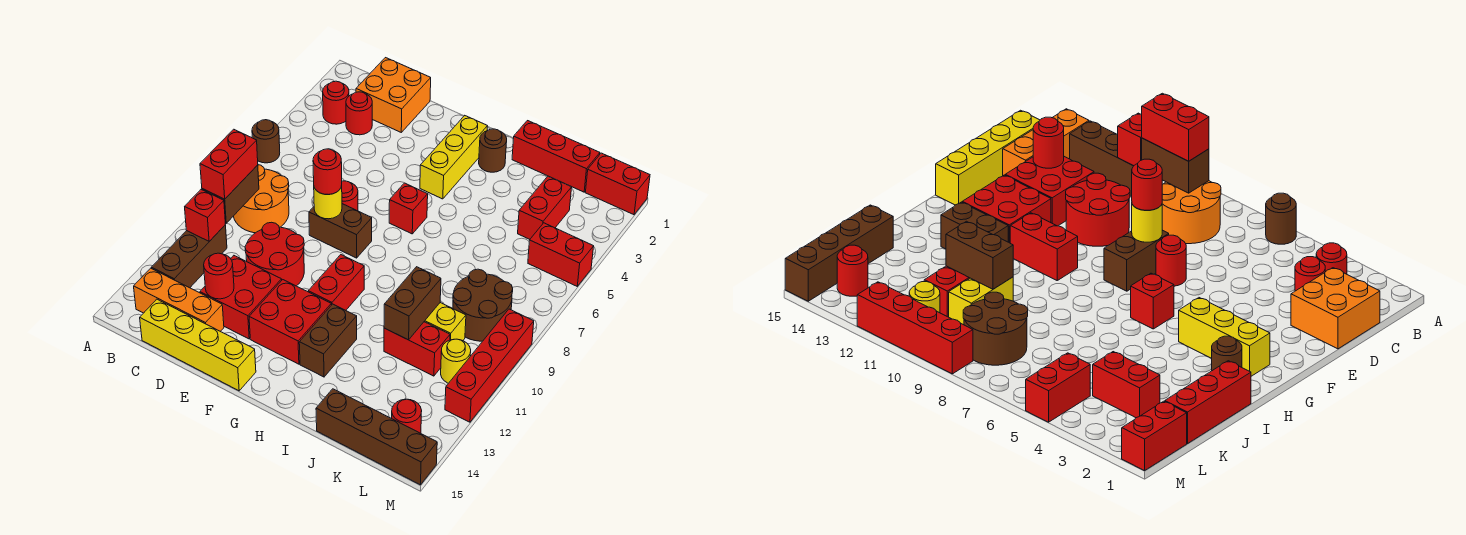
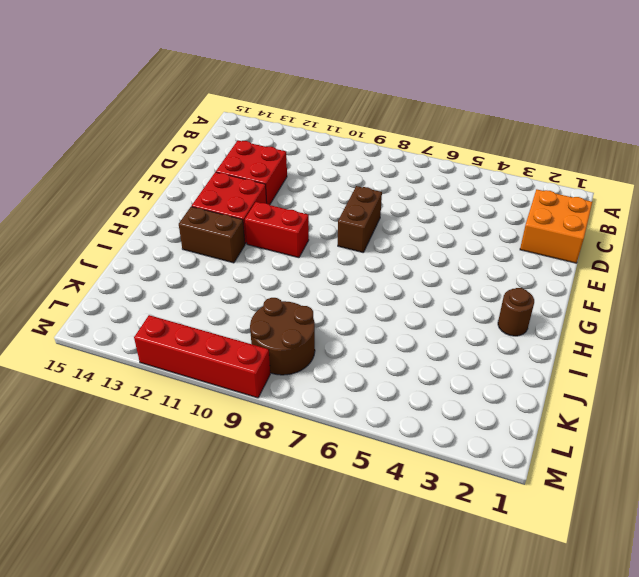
none -> brown round brick A6 level 1
none -> red round brick B3 level 1
none -> orange round brick B8:C9 level 1
none -> brown brick B11:B13 level 1

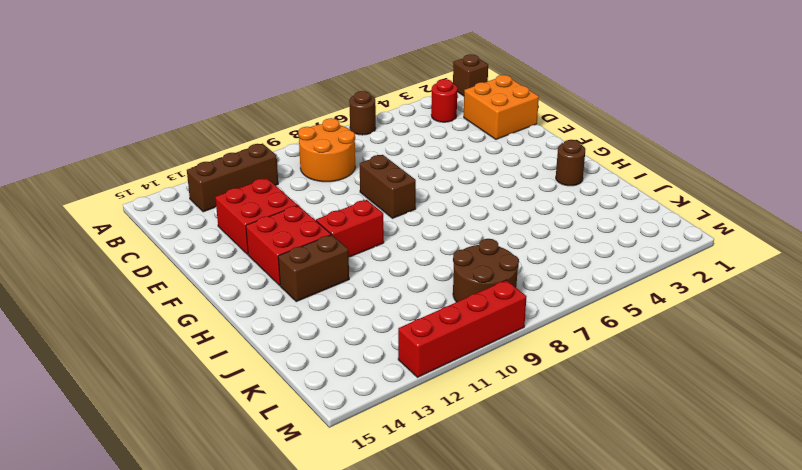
brown brick A1 level 1 -> none
none -> orange brick B14:D14 level 1
none -> red round brick C3 level 1
none -> yellow brick C15:F15 level 1
none -> red round brick D10:E11 level 1

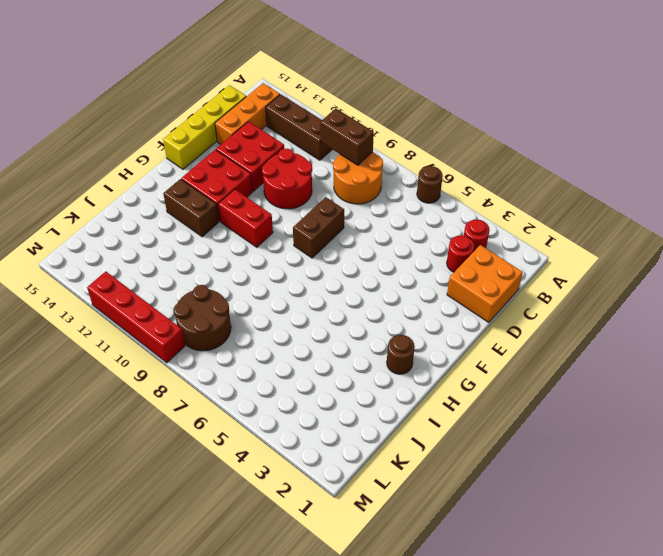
none -> red round brick E7 level 1
none -> yellow brick G2:G4 level 1
none -> red brick G6 level 1
none -> red brick I1:K1 level 1

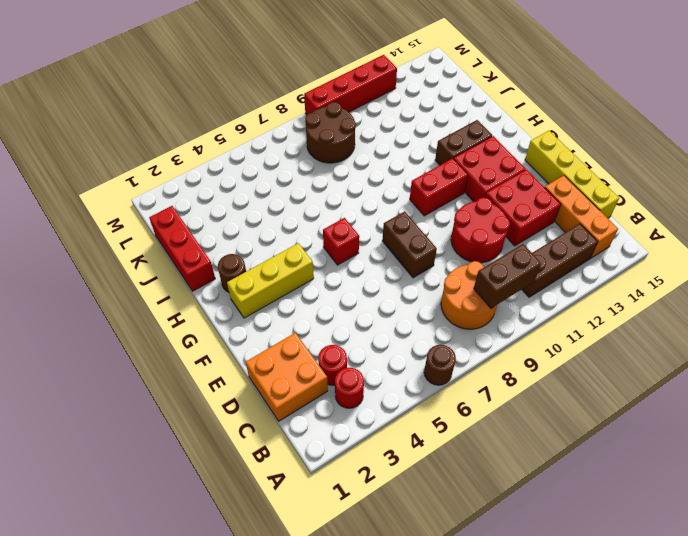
none -> red round brick E7 level 1
none -> yellow brick J10:K10 level 1
none -> red brick J11:K11 level 1
none -> brown brick J15:M15 level 1

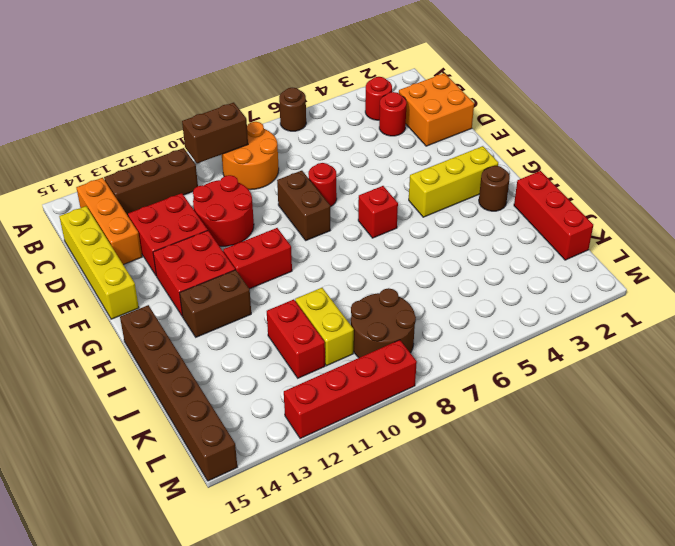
brown brick H15:M15 level 1 -> brown brick J15:M15 level 1
none -> red brick K3:K4 level 1
none -> red brick L1:M1 level 1
none -> red brick L5:M5 level 1
none -> yellow round brick L11 level 1

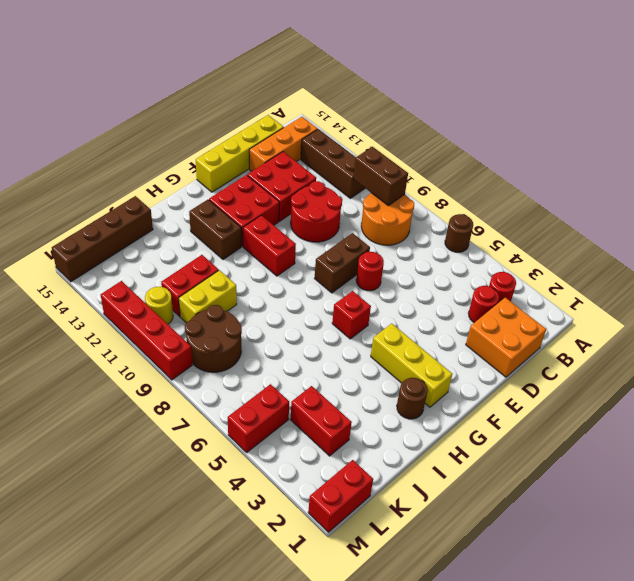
none -> red brick I1:K1 level 1
none -> red round brick L14 level 1
none -> red brick B11 level 2
none -> red round brick D13 level 2

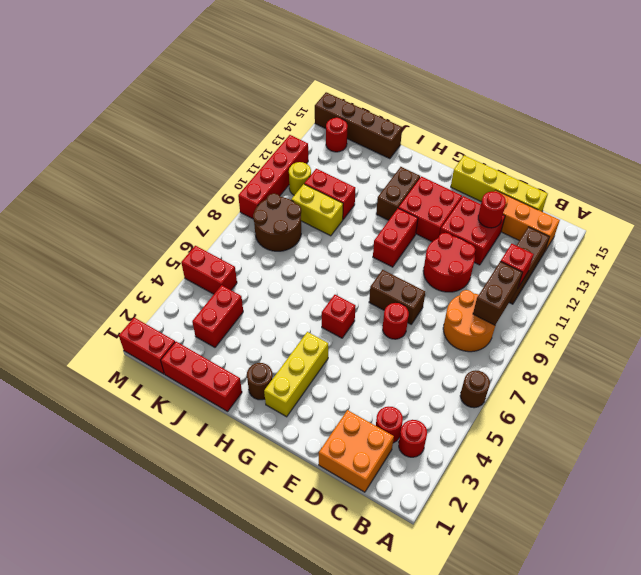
none -> yellow round brick E8 level 2
none -> brown brick J10:J11 level 2
none -> red brick B9:B10 level 3
none -> red round brick E8 level 3

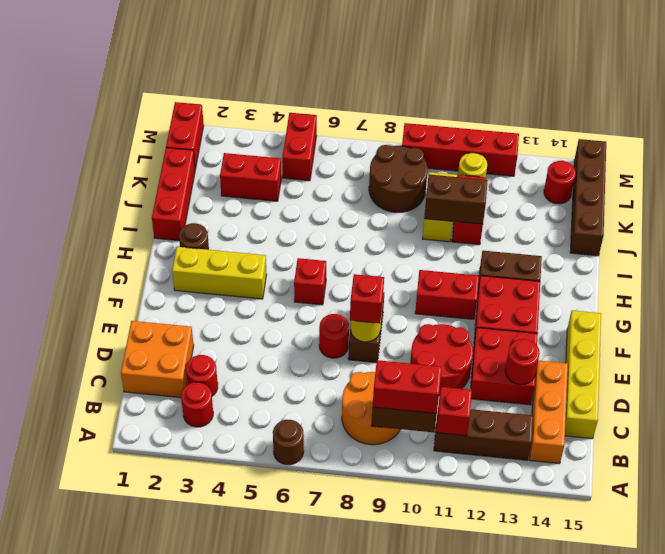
red brick E8 level 3 -> red round brick E8 level 3

